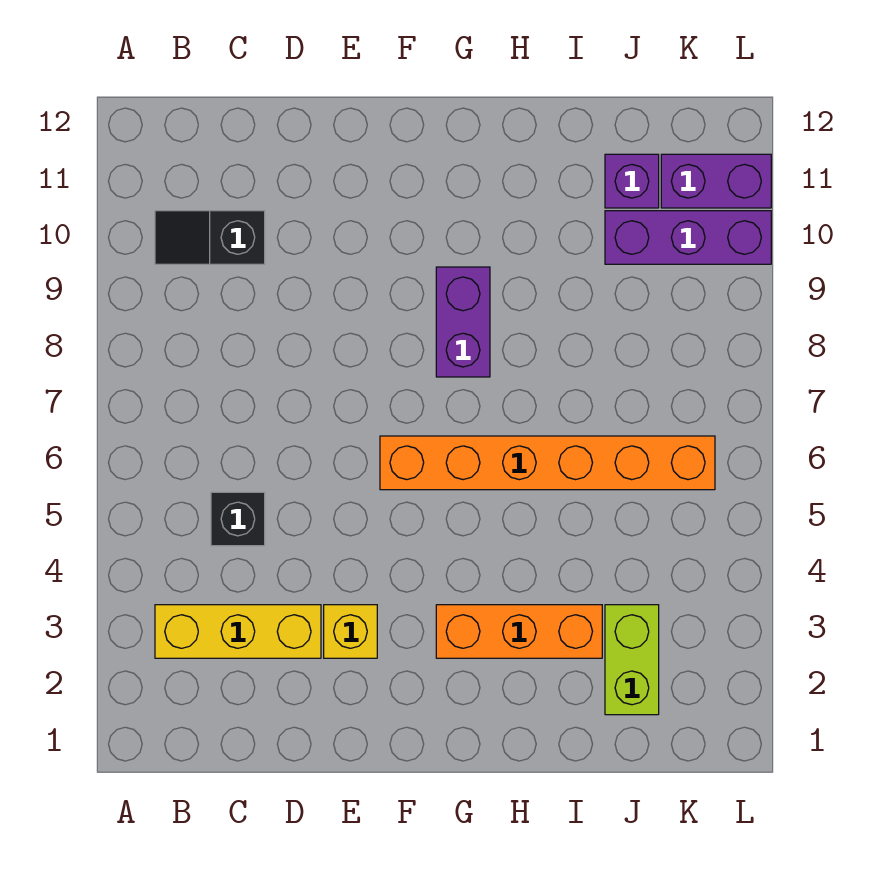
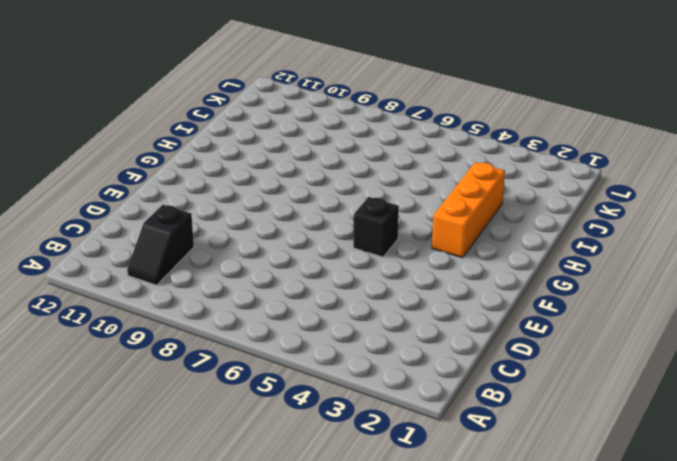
black brick F5 level 1 -> black brick C5 level 1
none -> yellow brick B3:D3 level 1
none -> yellow brick E3 level 1

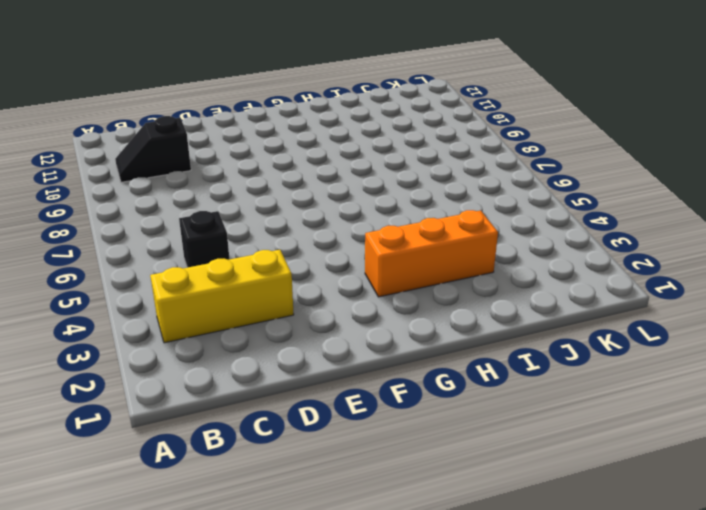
none -> yellow brick E3 level 1
none -> orange brick F6:K6 level 1

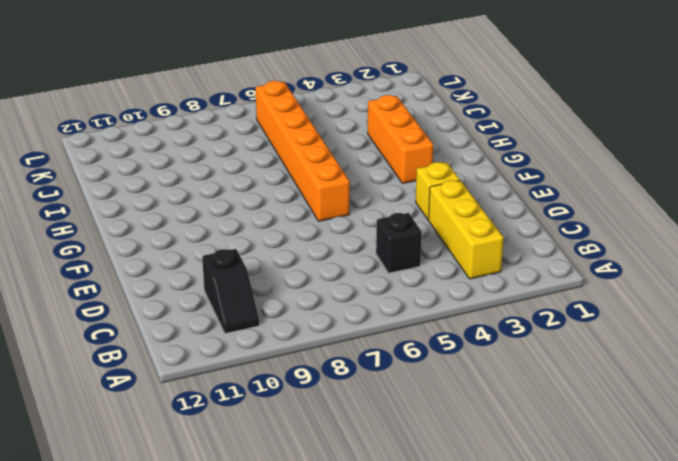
none -> purple brick G8:G9 level 1
none -> lime brick J2:J3 level 1

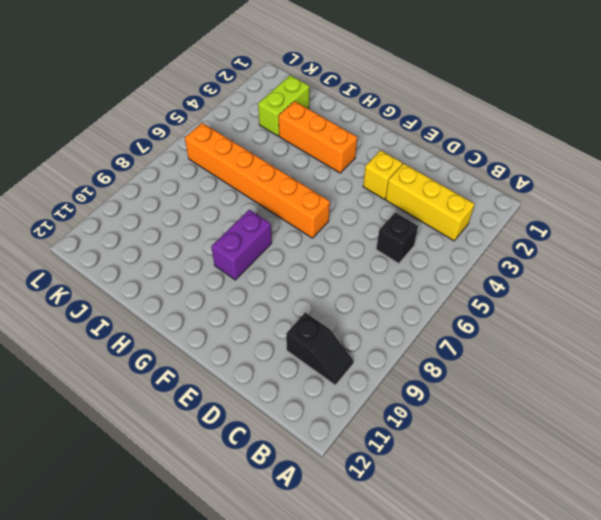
none -> purple brick J10:L10 level 1
none -> purple brick J11 level 1

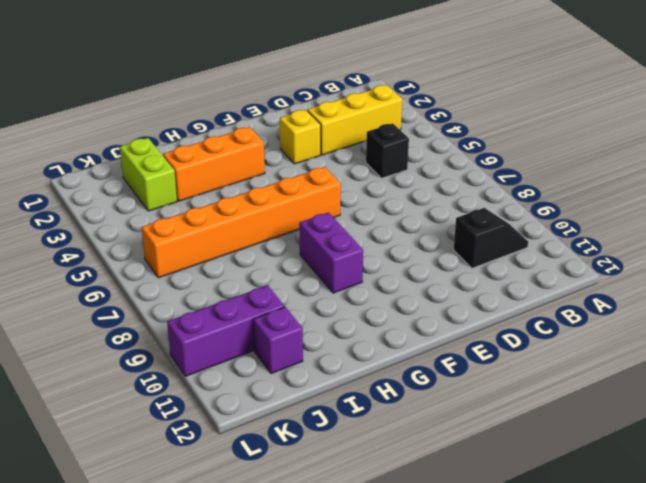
none -> purple brick K11:L11 level 1

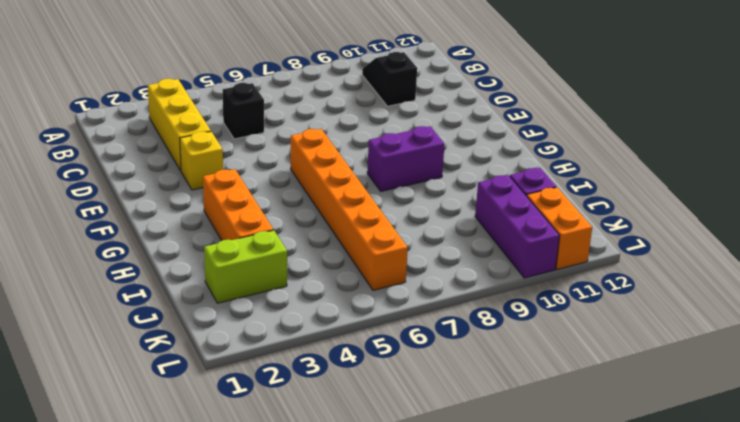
orange brick K11:L11 level 1 -> purple brick K11:L11 level 1

